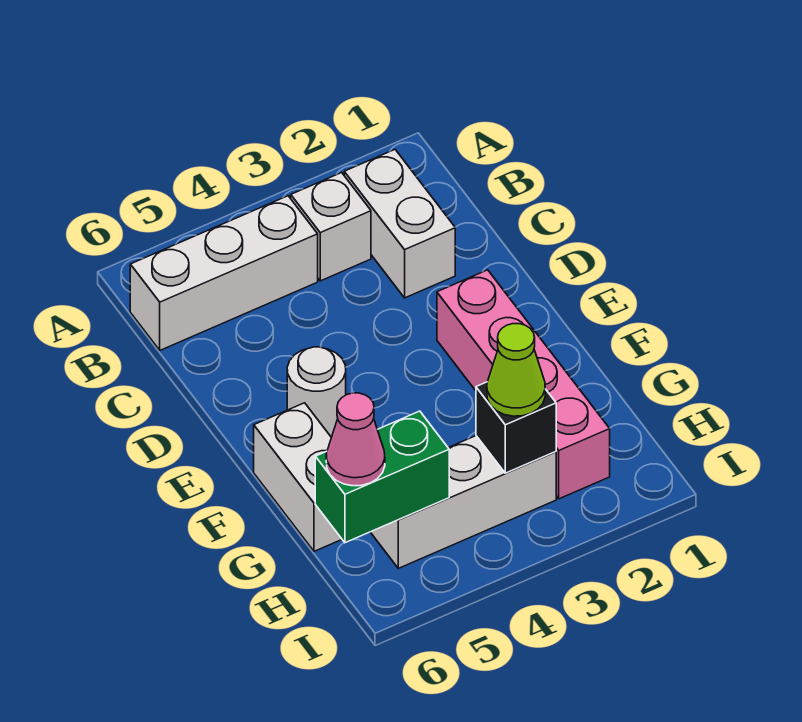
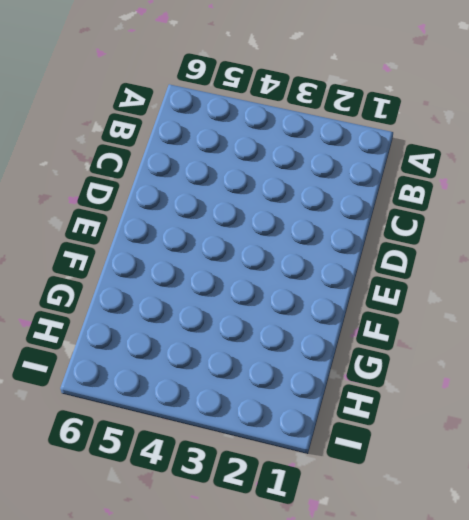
none -> white brick B2:C2 level 1
none -> white brick B3 level 1

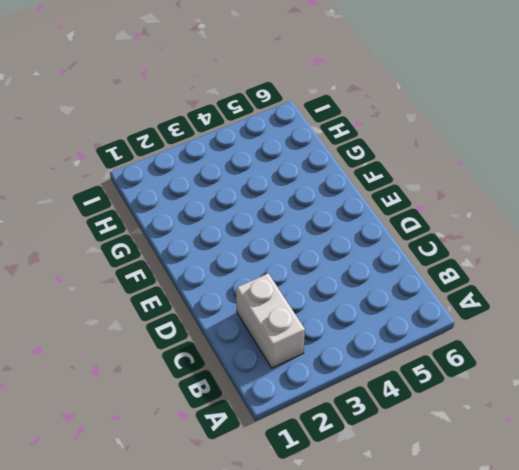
none -> white brick B3 level 1
none -> white brick B4:B6 level 1

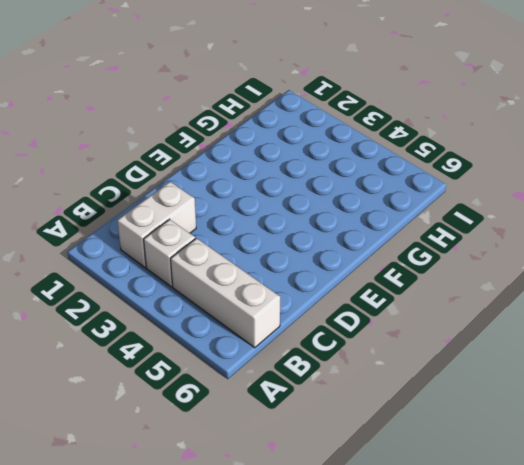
none -> pink brick E2:H2 level 1
none -> white round brick E5 level 1

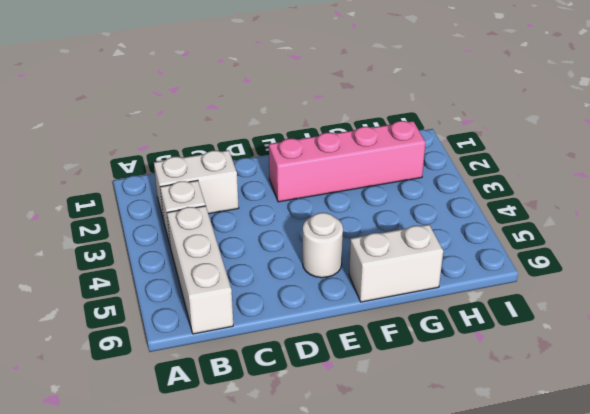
none -> white brick H3:H5 level 1
none -> black brick H3 level 2

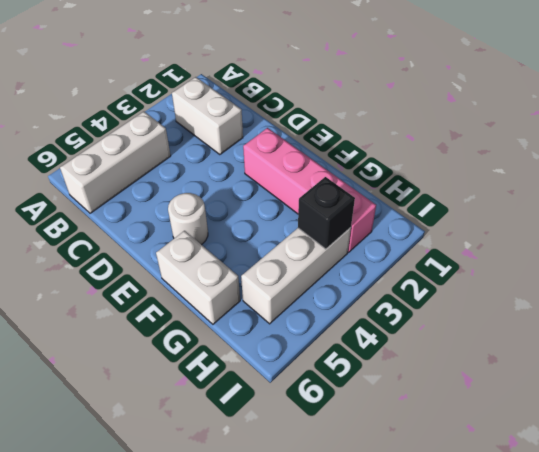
none -> white brick B3 level 1
none -> green brick H5:H6 level 2

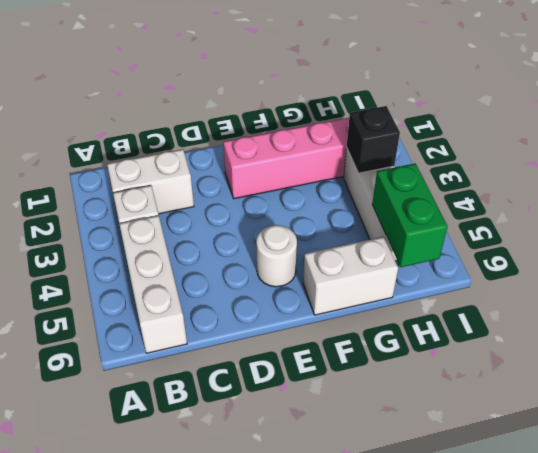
none -> lime cone H3 level 3
none -> pink cone H6 level 3

